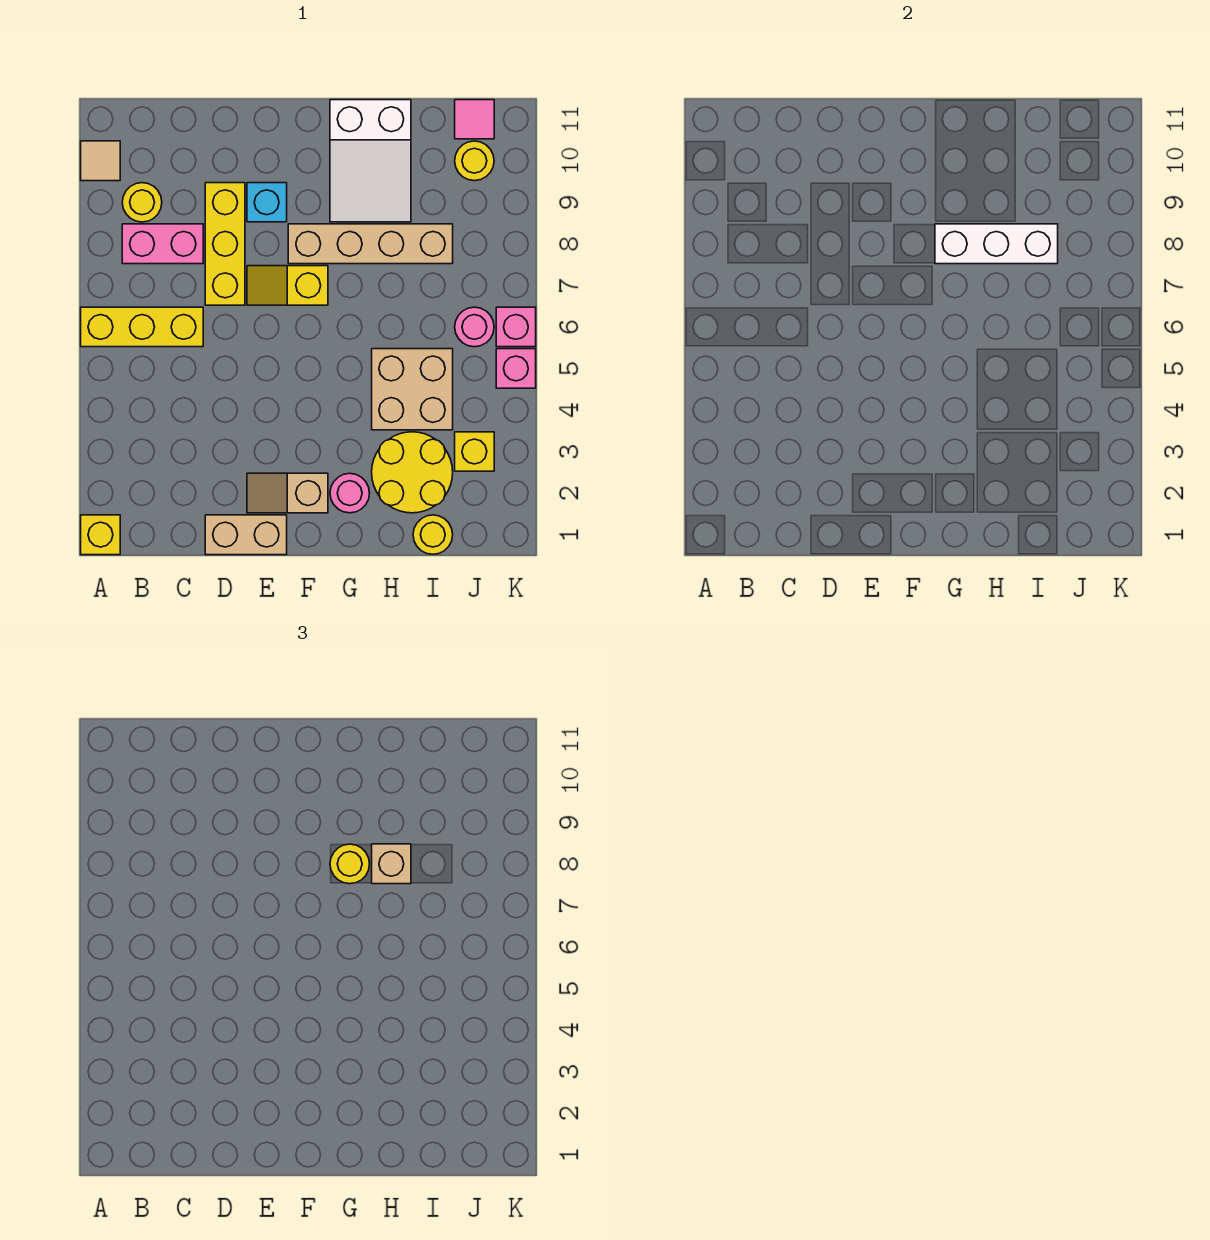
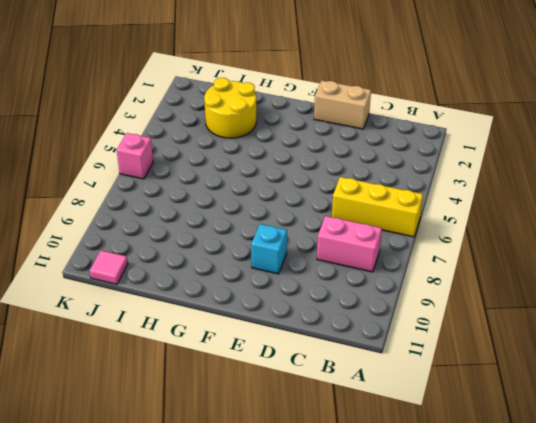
none -> yellow brick A1 level 1
none -> tan tile A10 level 1
none -> yellow round brick B9 level 1

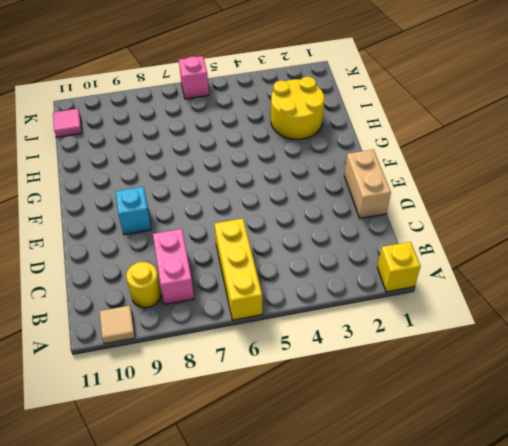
none -> yellow brick D7:D9 level 1
none -> tan slope E2:F2 level 1 top F
none -> yellow slope E7:F7 level 1 top F

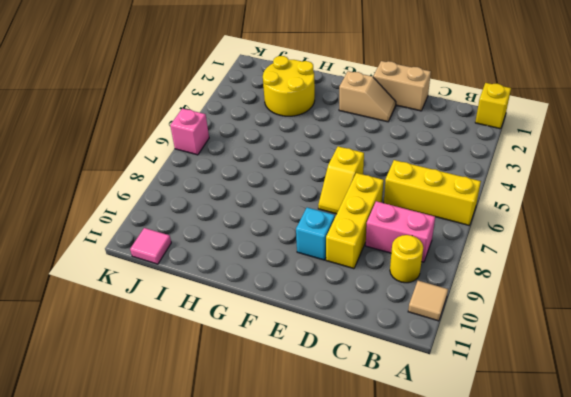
yellow slope E6:E7 level 1 top 6 -> yellow slope E7:F7 level 1 top F
none -> tan brick F8:I8 level 1
none -> pink round brick G2 level 1
none -> white slope G9:H11 level 1 top 11

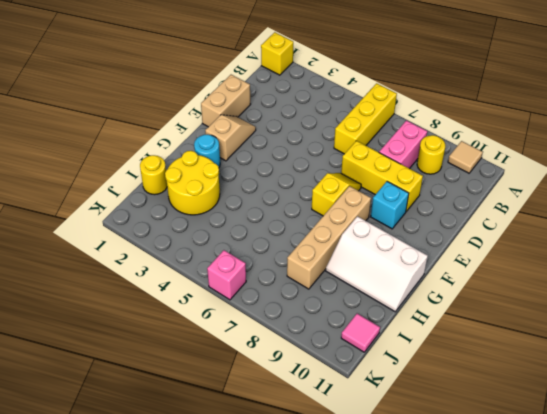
cyan round brick G2 level 1 -> pink round brick G2 level 1
white slope G9:H11 level 1 top G -> white slope G9:H11 level 1 top 11
none -> tan brick H4:I5 level 1
none -> yellow brick J3 level 1
none -> pink round brick J6 level 1

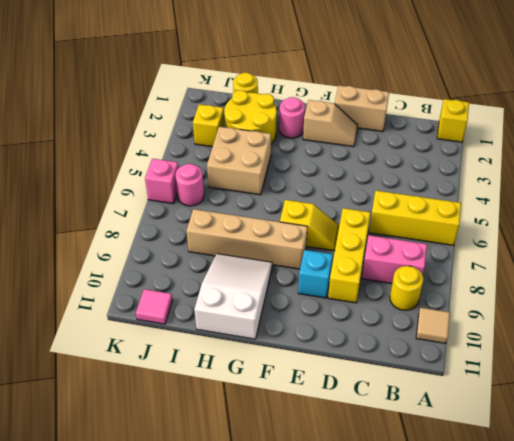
none -> yellow round brick J10 level 1
none -> pink brick K5 level 1
none -> white brick G8:I8 level 2

